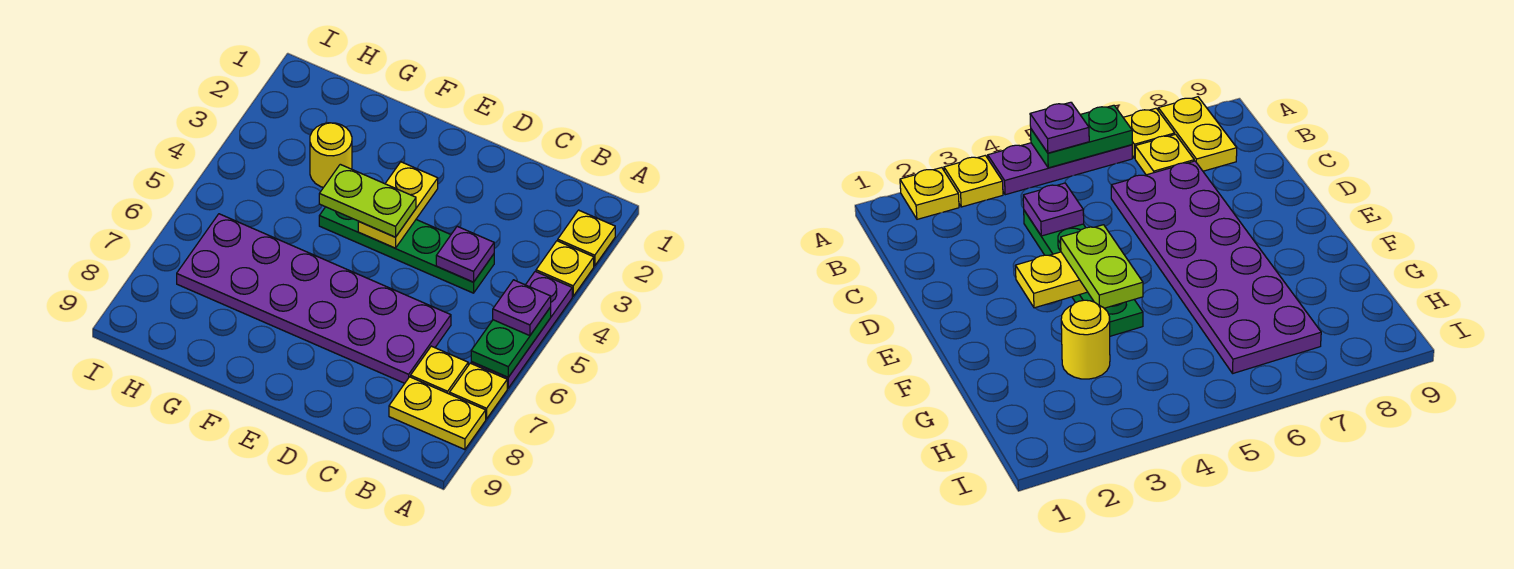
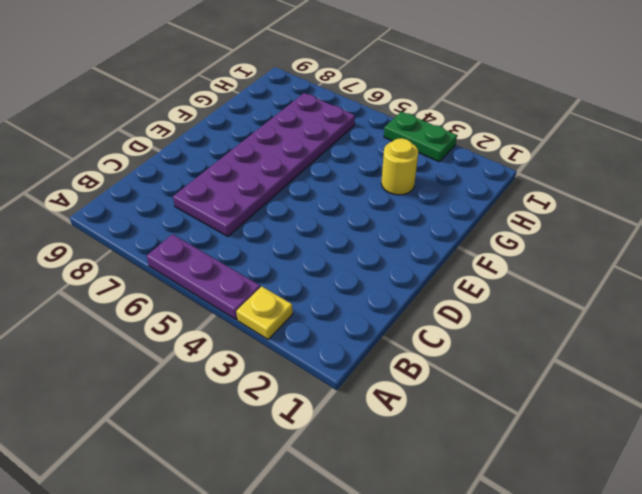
green plate I3:I4 level 1 -> green plate A5:A6 level 2
none -> yellow plate A2 level 1
none -> yellow plate A7 level 1
none -> yellow plate A8:B8 level 1

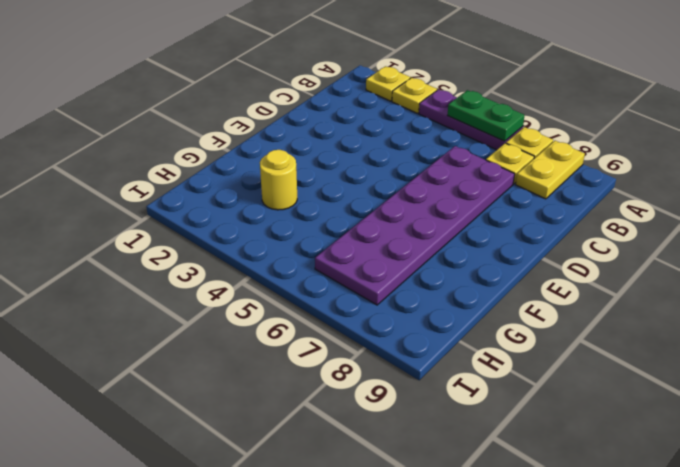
none -> green plate C4:F4 level 1
none -> purple plate C4 level 2
none -> yellow plate E3:E4 level 2

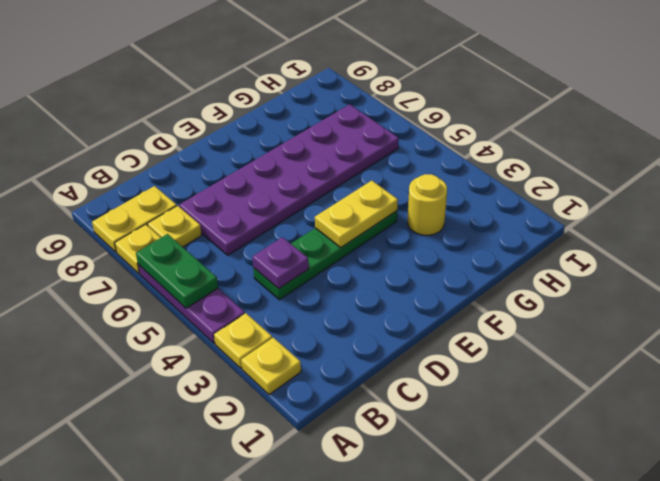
yellow plate E4:F4 level 2 -> yellow plate E3:E4 level 2
none -> purple plate A5 level 3
none -> lime plate E4:F4 level 3

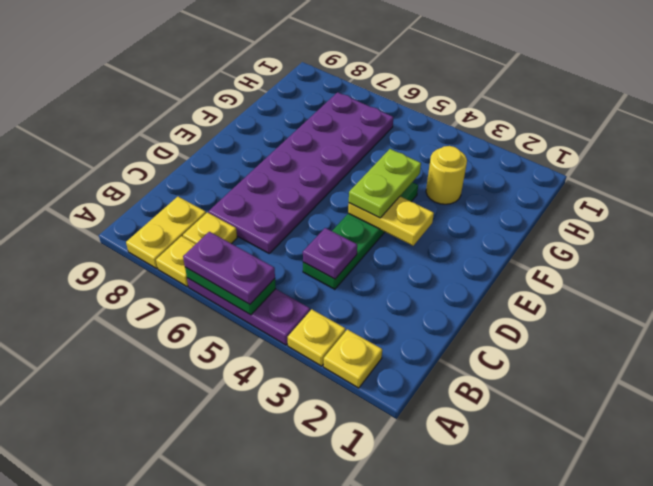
purple plate A5:A6 level 3 -> purple plate A5 level 3

